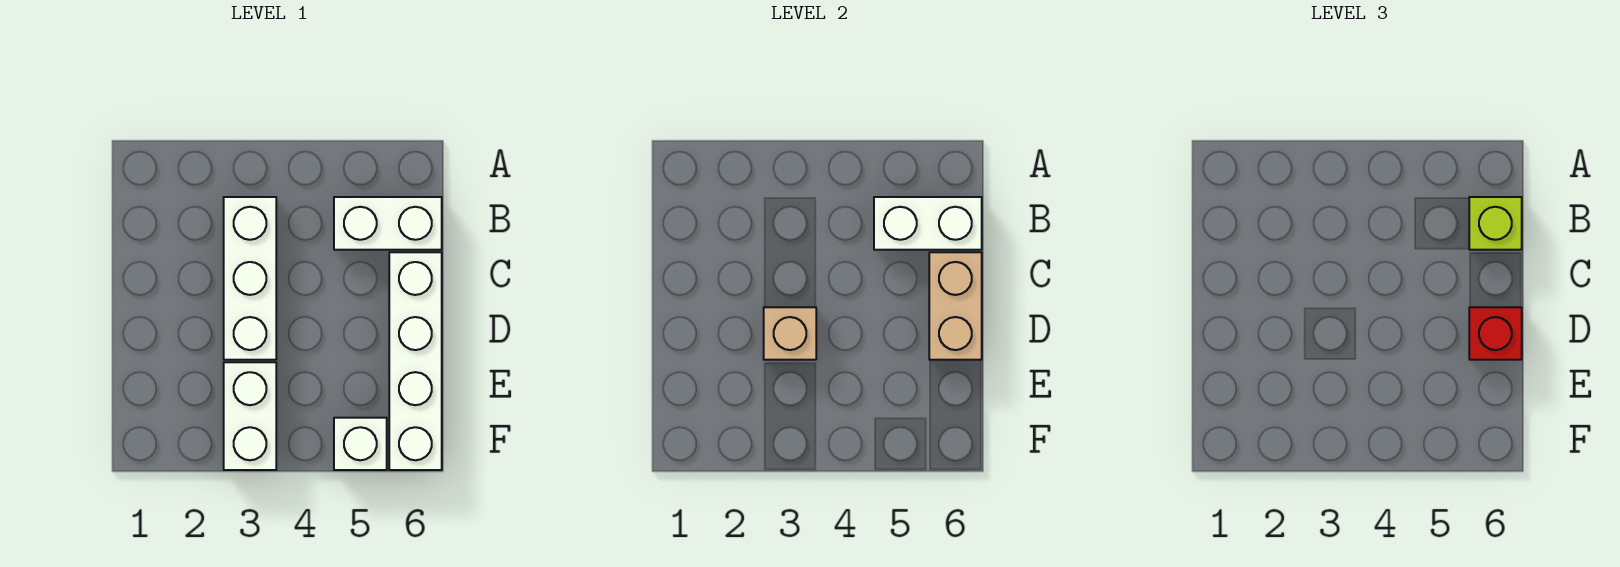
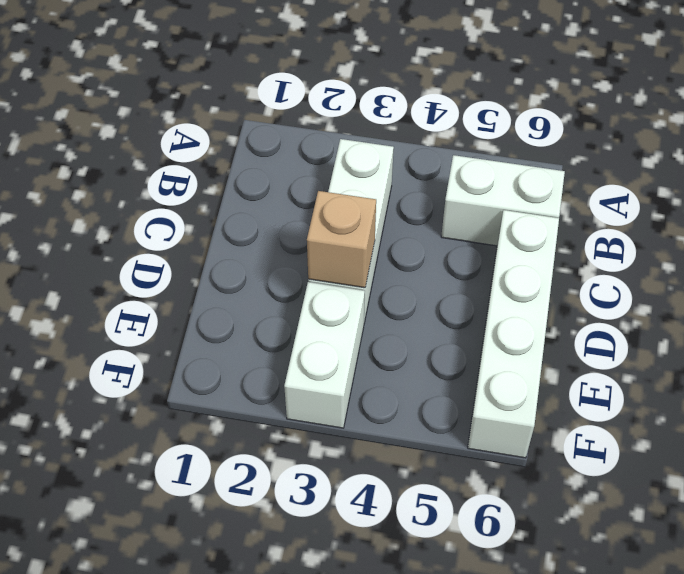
none -> white brick F5 level 1
none -> white brick B5:B6 level 2

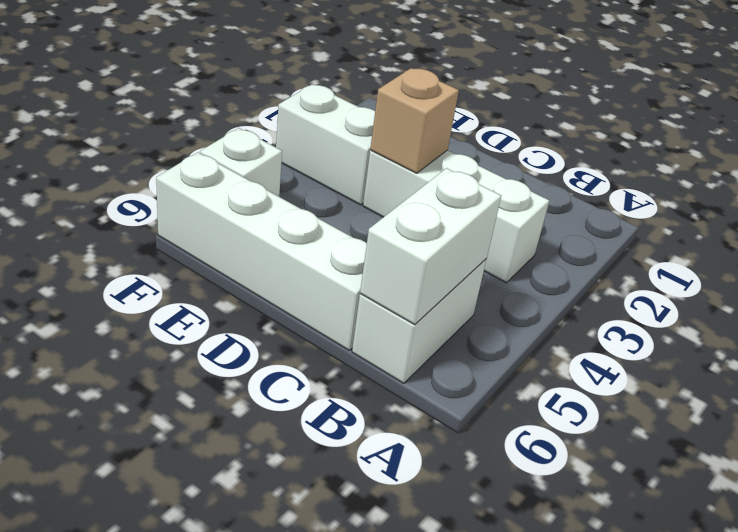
none -> tan brick C6:D6 level 2
none -> lime brick B6 level 3

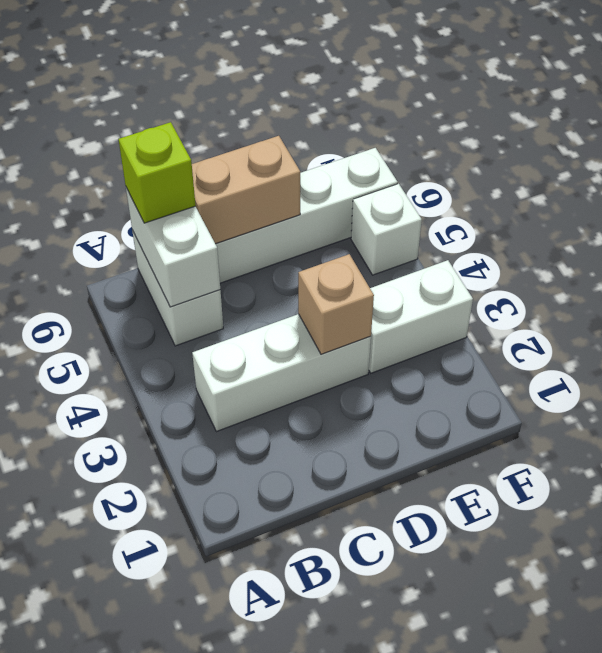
none -> red brick D6 level 3

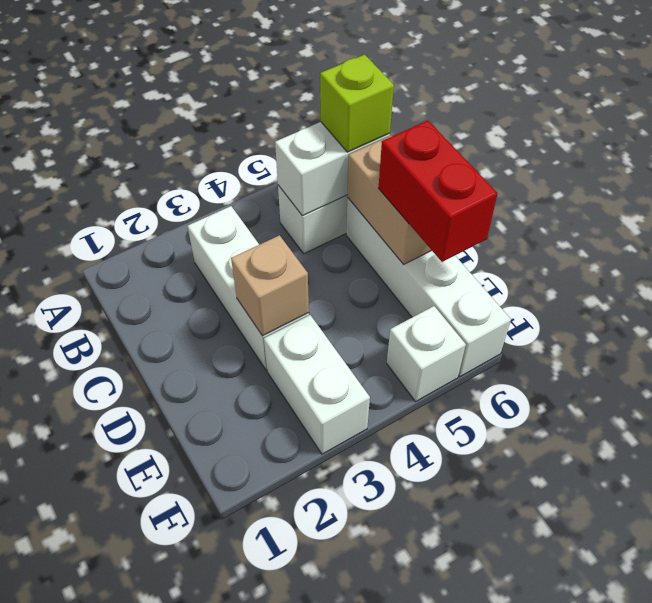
red brick D6:E6 level 3 -> red brick D6 level 3

